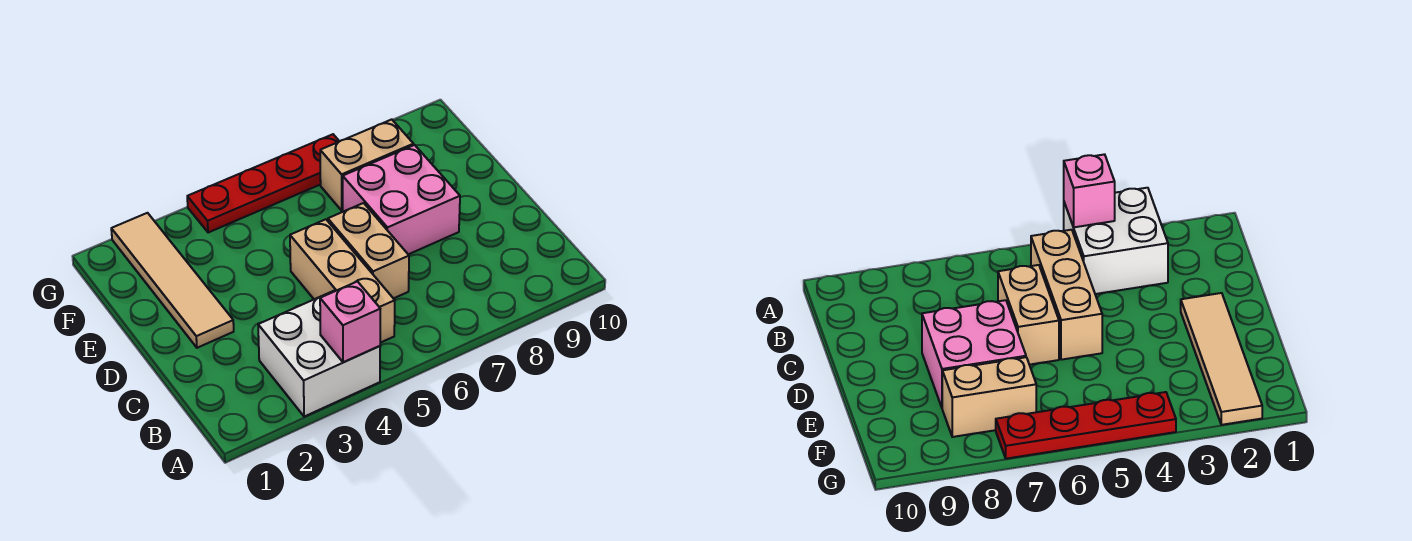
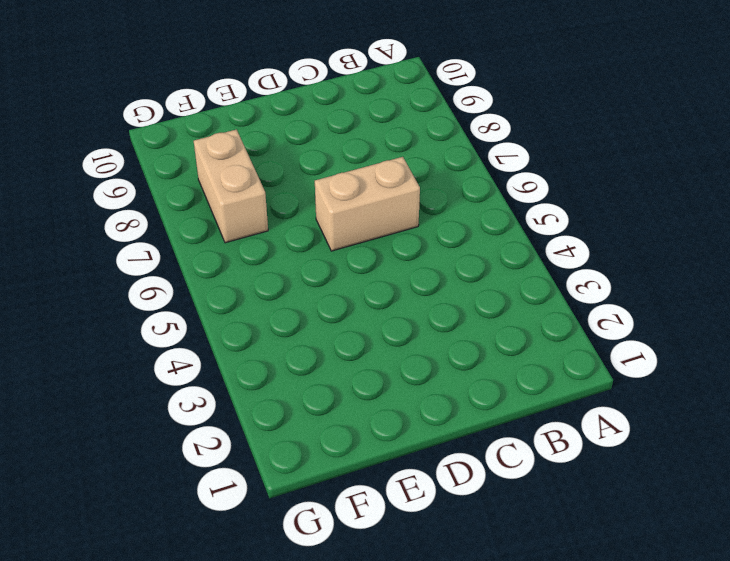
none -> white brick A3:B4 level 1
none -> tan brick B5:D5 level 1

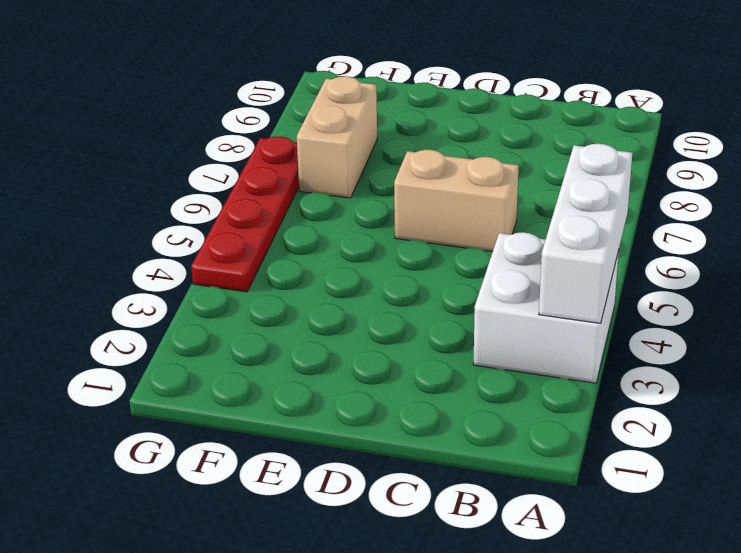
white brick A3:A5 level 2 -> pink brick A4 level 2
none -> tan brick B5:D5 level 1
none -> tan tile D2:G2 level 1

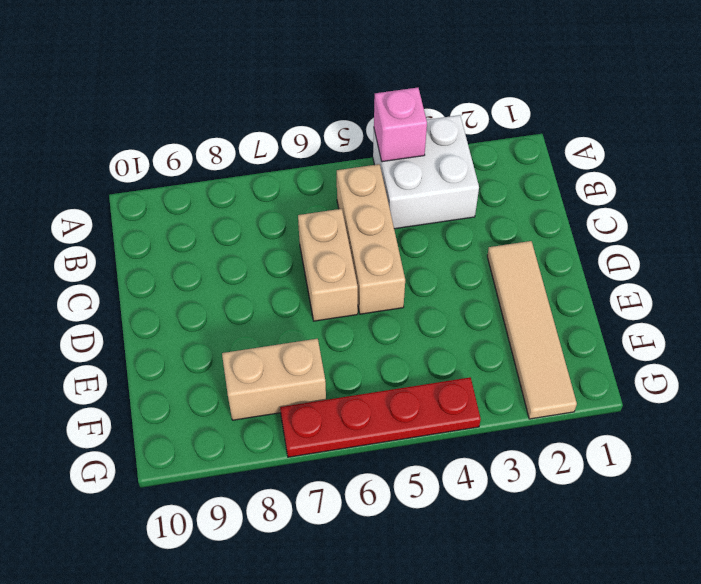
none -> pink brick D7:E8 level 1

